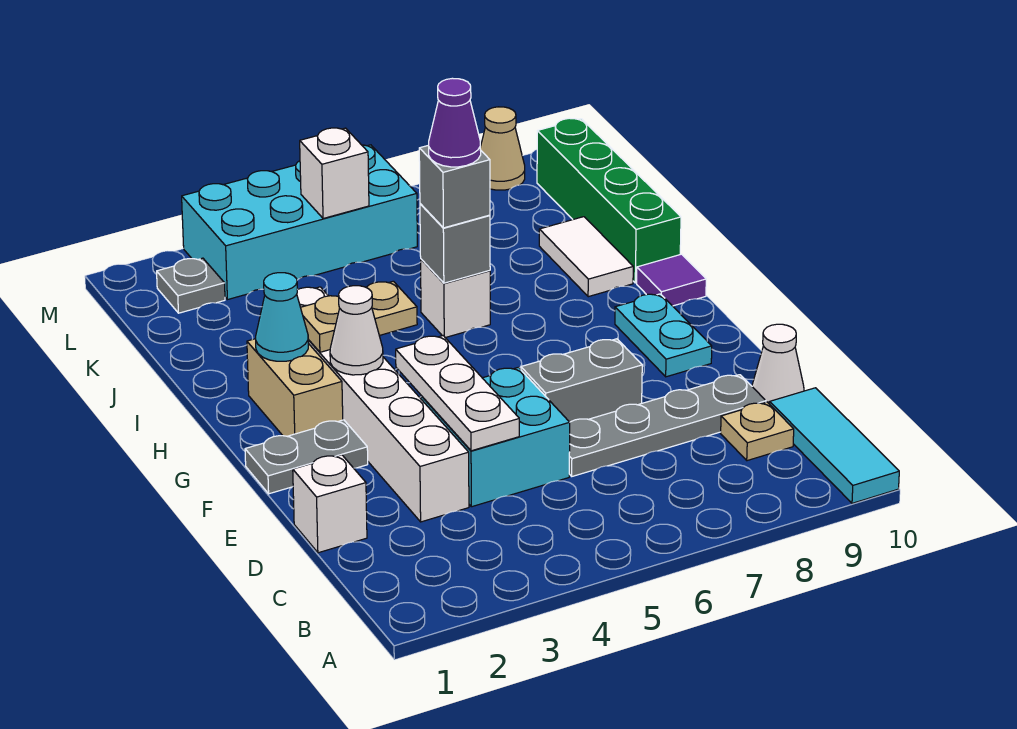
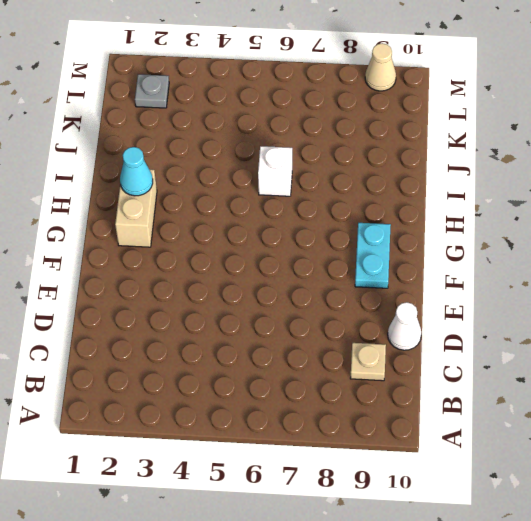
none -> cyan tile A10:C10 level 1
none -> white brick D1 level 1
none -> white brick D3:I3 level 1

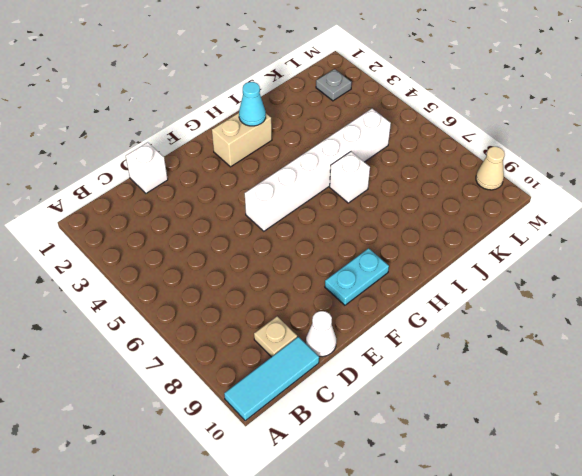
white brick F5:K5 level 1 -> white brick D3:I3 level 1
none -> cyan brick D4:E5 level 1
none -> grey plate D6:D9 level 1
none -> grey brick E6:E7 level 1

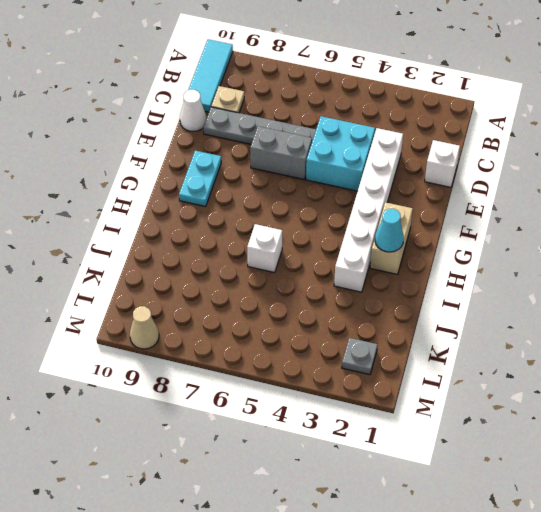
none -> grey plate F1:F2 level 1
none -> purple tile H10 level 1
none -> white tile I9:J9 level 1

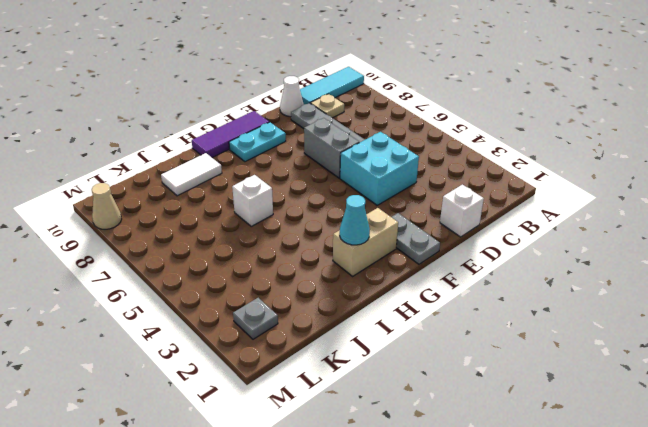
purple tile F10:H10 level 1 -> purple tile H10 level 1
none -> white brick D3:I3 level 1
none -> green brick I10:L10 level 1
none -> cyan brick L3:M6 level 1

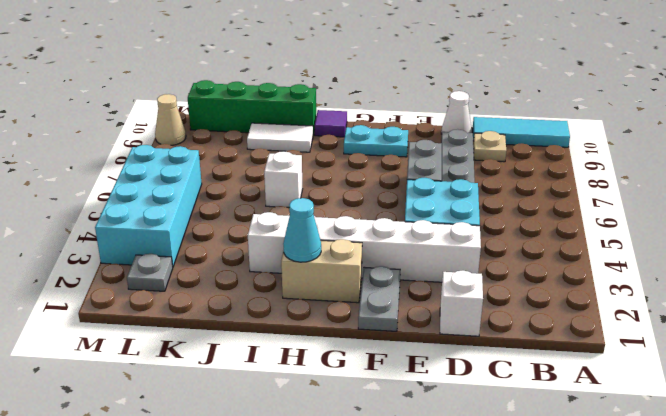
none -> white plate D4:F4 level 2
none -> white cone G3 level 2
none -> tan plate H3:H4 level 2

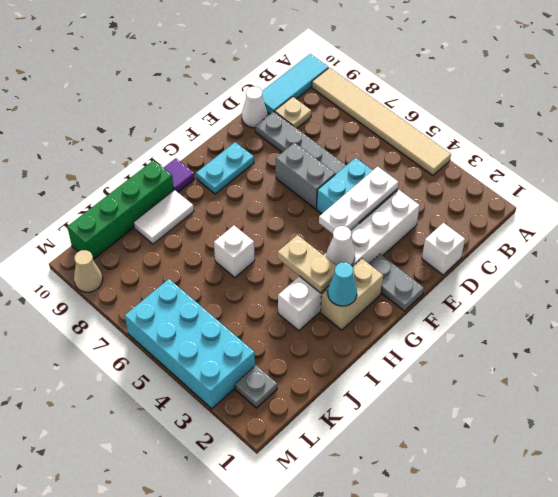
tan tile A4:A9 level 1 -> none
none -> grey brick I6 level 2
none -> white brick L5 level 2
none -> grey brick I6 level 3

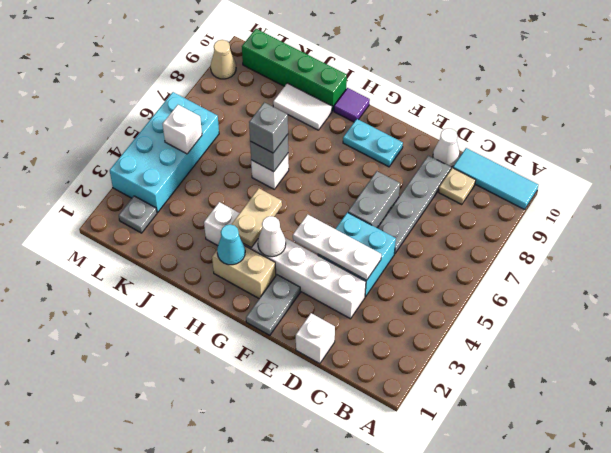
none -> purple cone I6 level 4

